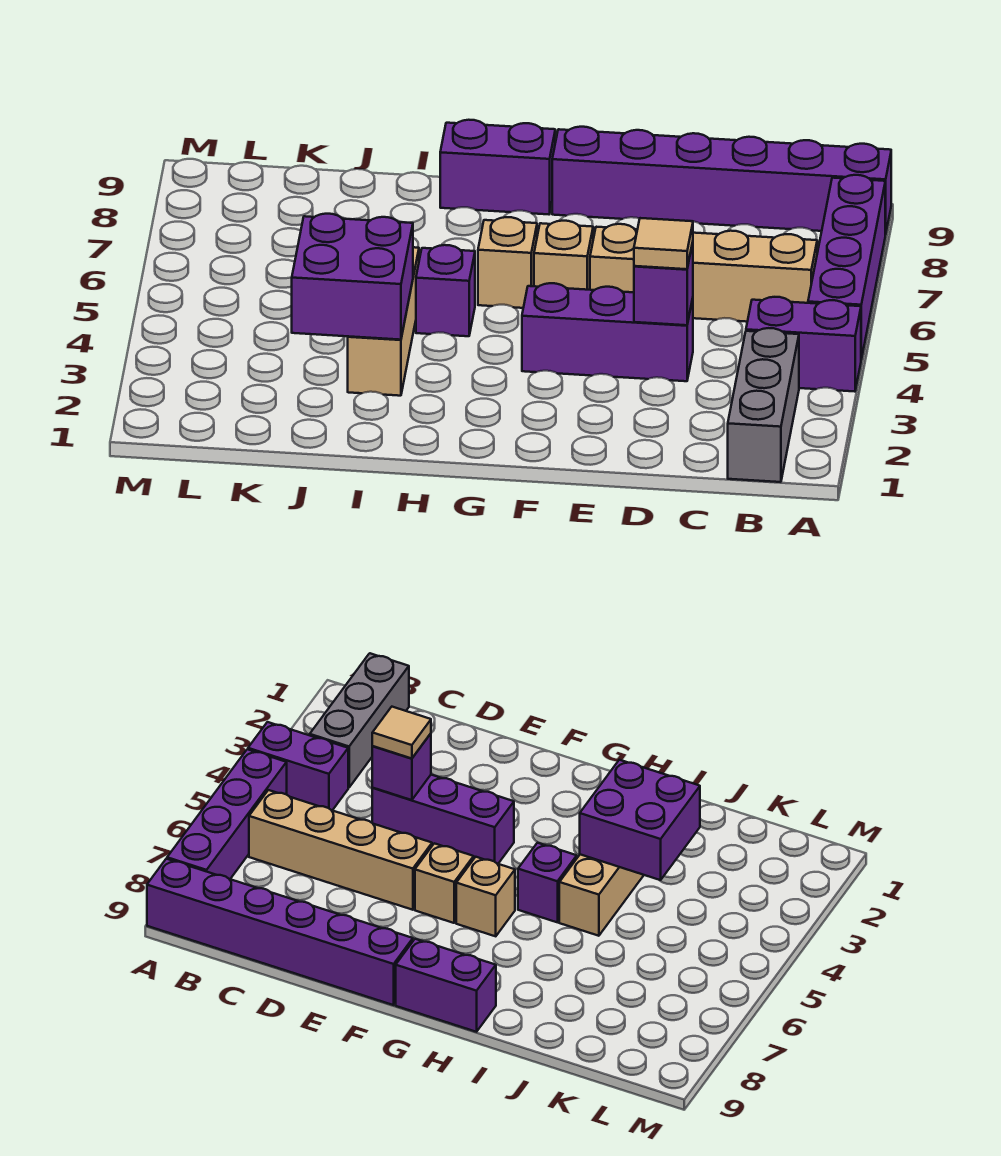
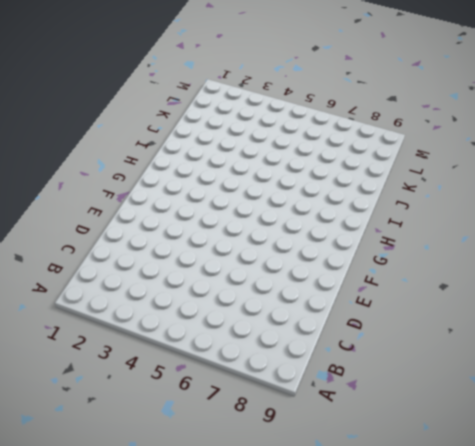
none -> purple brick A4:B4 level 1
none -> purple brick A5:A8 level 1
none -> purple brick A9:F9 level 1

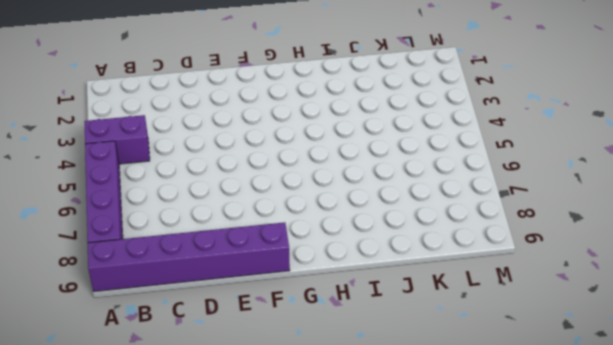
none -> grey brick B1:B3 level 1
none -> tan brick B6:E6 level 1
none -> purple brick D4:F4 level 1

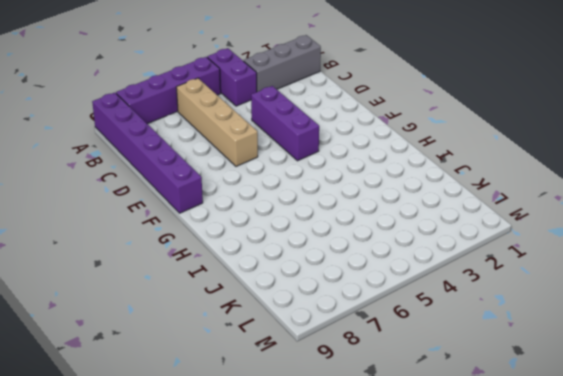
none -> tan brick F6 level 1
none -> tan brick G6 level 1
none -> purple brick G9:H9 level 1

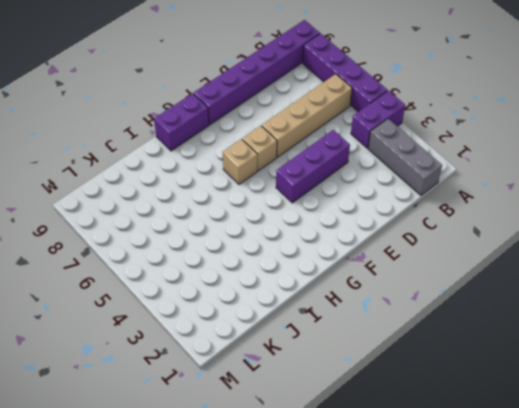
none -> purple brick H5 level 1
none -> tan brick I3:I5 level 1
none -> purple brick D4 level 2

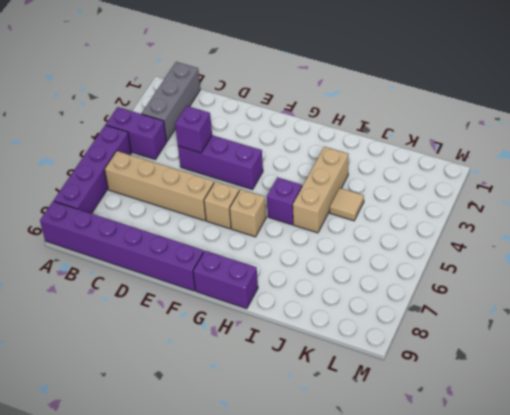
tan tile J4 level 1 -> tan tile D4 level 3
none -> purple brick I3:J4 level 2

